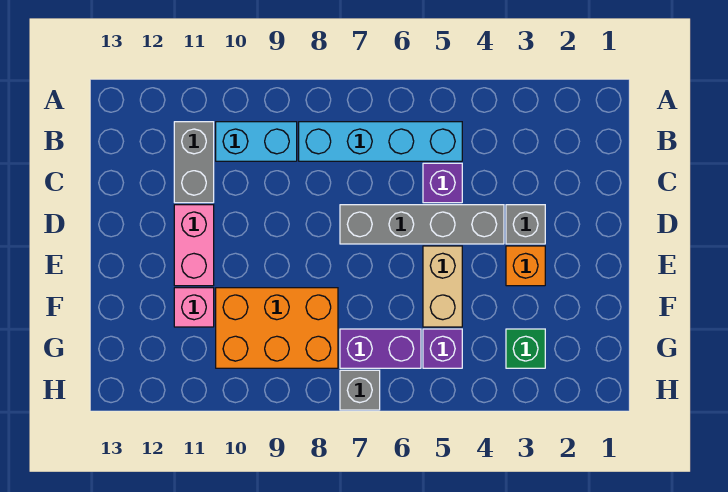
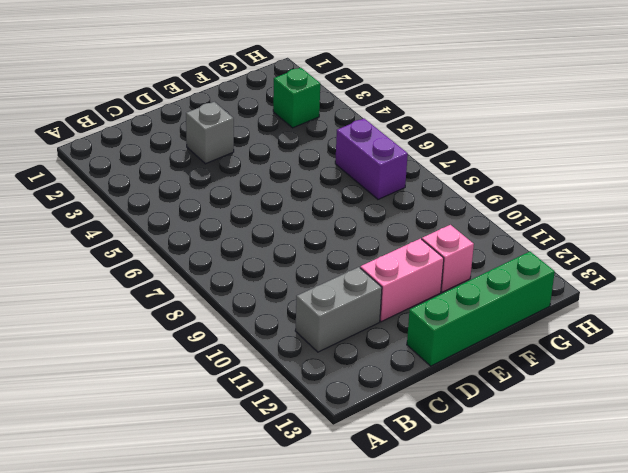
green brick D13:G13 level 1 -> none
none -> cyan brick B5:B8 level 1
none -> cyan brick B9:B10 level 1
none -> purple brick C5 level 1

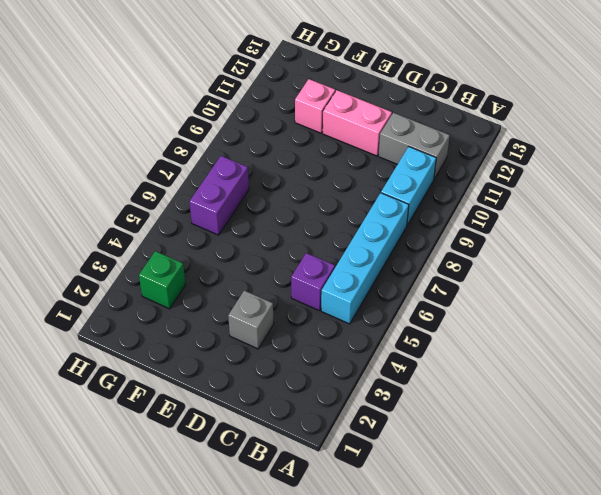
none -> grey brick D4:D7 level 1
none -> orange brick E3 level 1
none -> tan brick E5:F5 level 1

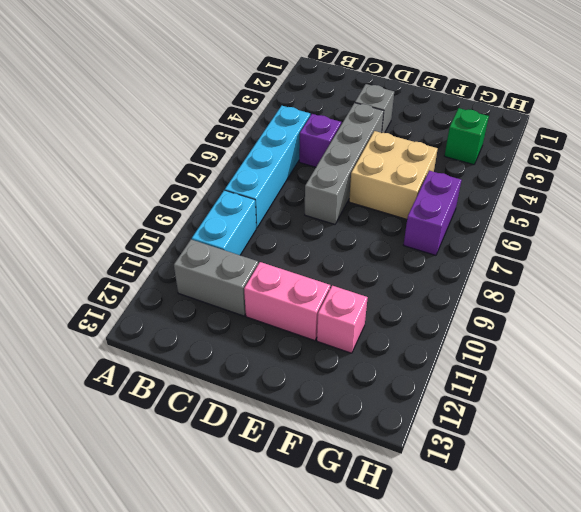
tan brick E5:F6 level 1 -> tan brick E5:F5 level 1
none -> orange brick E3 level 1
none -> orange brick F8:G10 level 1
none -> purple brick G5 level 1

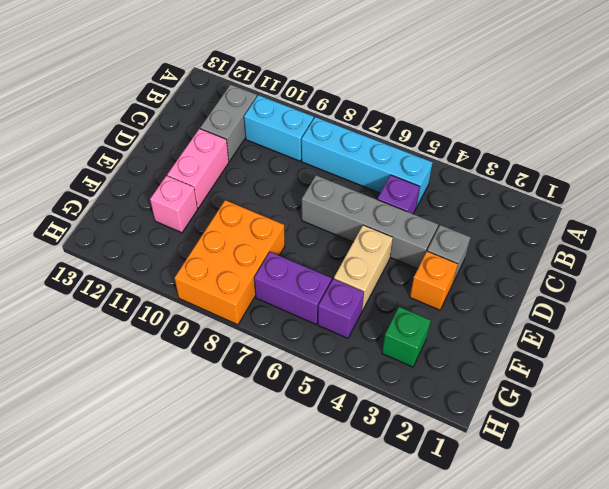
orange brick F8:H9 level 1 -> orange brick F8:G10 level 1
none -> grey brick H7 level 1

